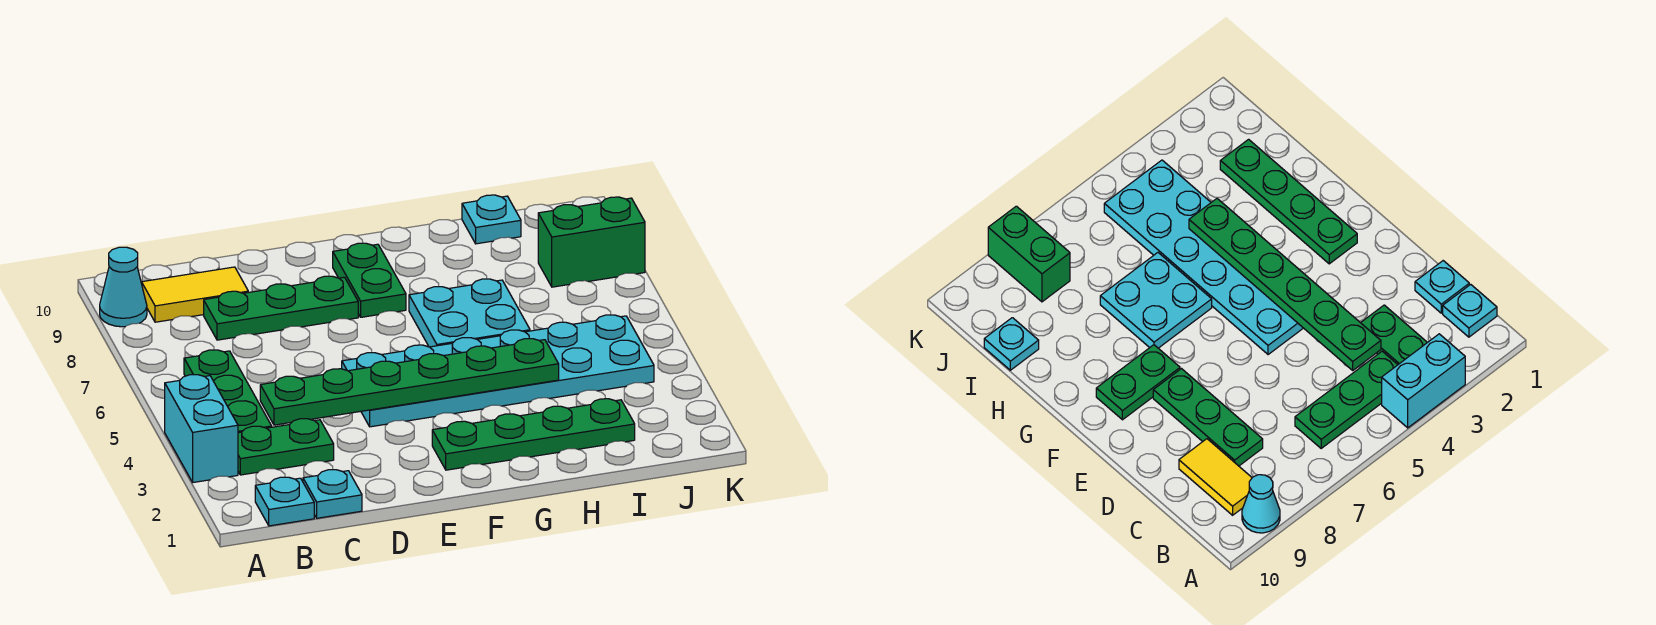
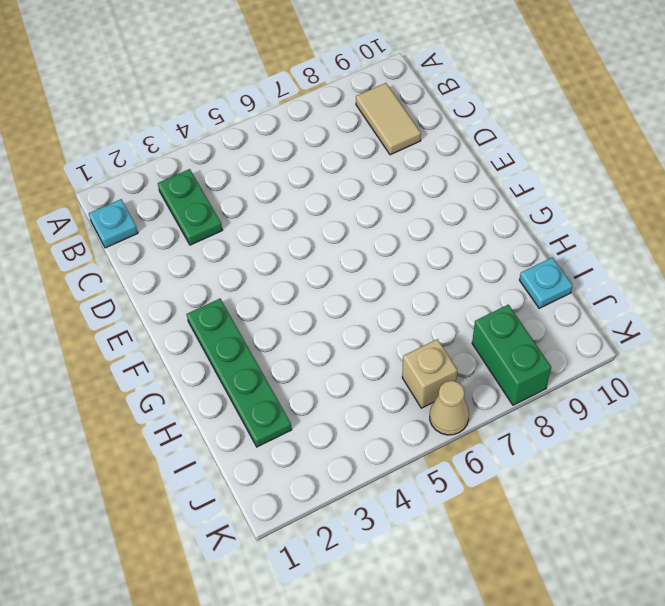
tan tile B9:C9 level 1 -> yellow tile B9:C9 level 1
tan brick J6 level 1 -> none
tan cone K6 level 1 -> none
none -> cyan brick A3:A4 level 1
none -> cyan cone A9 level 1
none -> green plate B4:B6 level 1

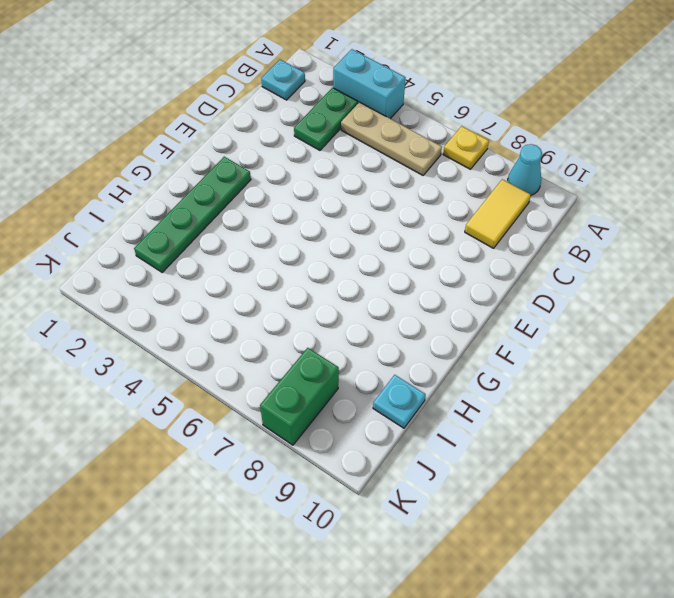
yellow plate A7 level 1 -> none
tan plate B4:B6 level 1 -> green plate B4:B6 level 1
none -> cyan plate C1 level 1
none -> green plate C8:E8 level 1
none -> cyan plate E4:J5 level 1

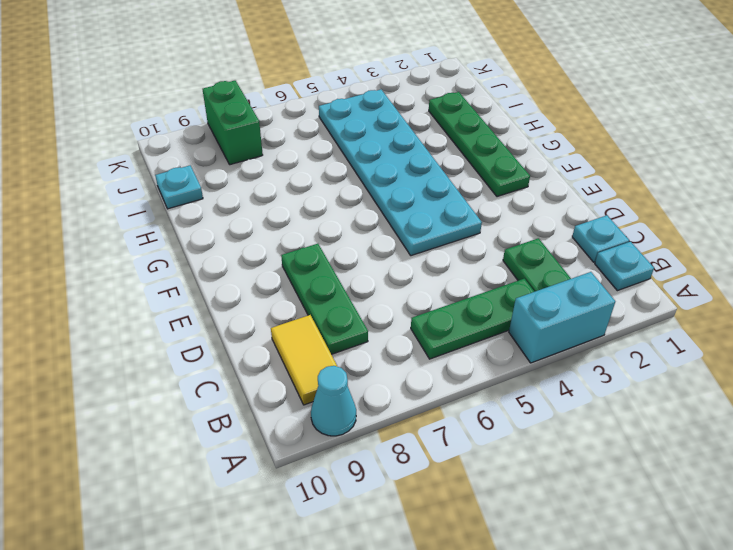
none -> green plate F8:F9 level 1
none -> cyan plate G6:H7 level 1
none -> green plate C4:H4 level 2

